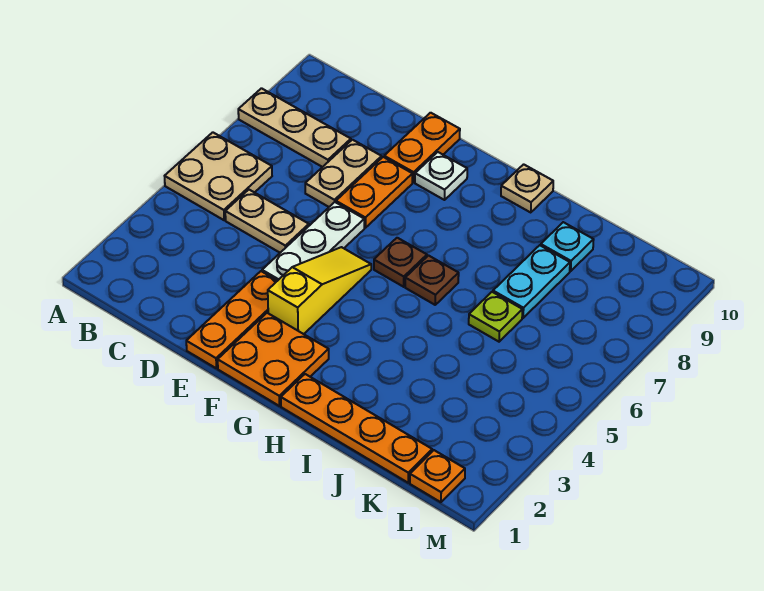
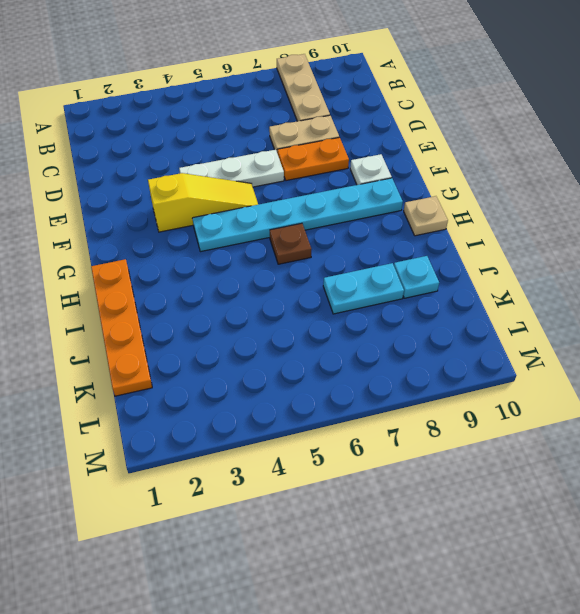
cyan plate G4:G9 level 1 -> brown plate G6 level 1
none -> tan plate A5:B6 level 1
none -> tan plate C5:D5 level 1
none -> orange plate E1:E3 level 1

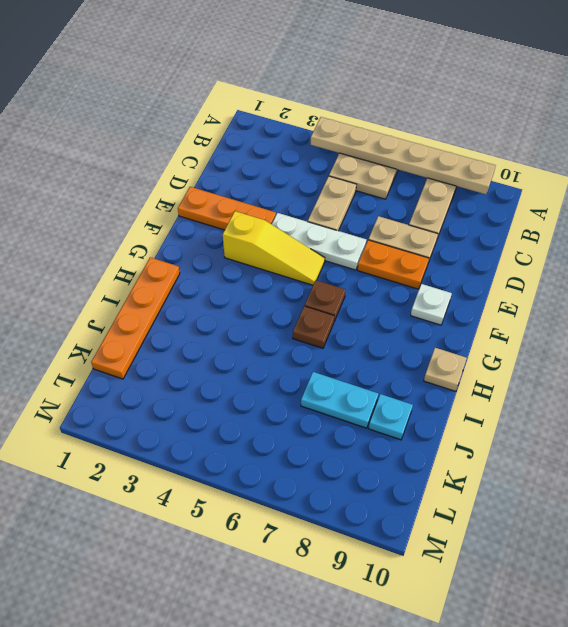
tan plate A4:A9 level 2 -> none
none -> orange plate E9:E10 level 1
none -> orange plate F1:G2 level 1
none -> lime plate J6 level 1

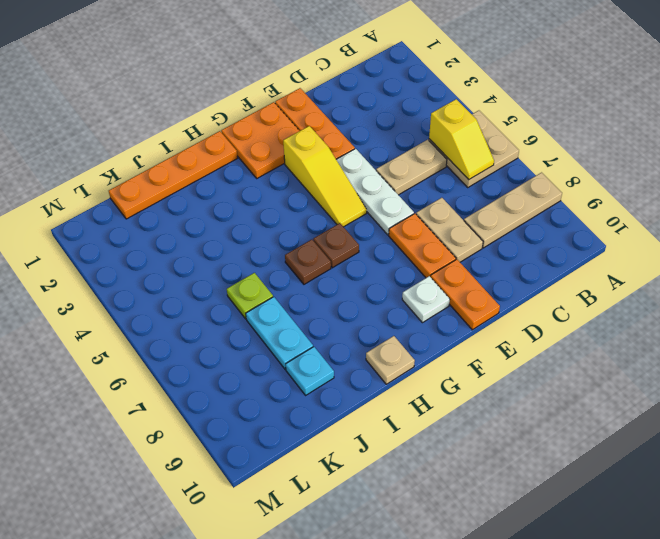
yellow slope B5:B6 level 2 top 5 -> none
none -> orange plate L1 level 1

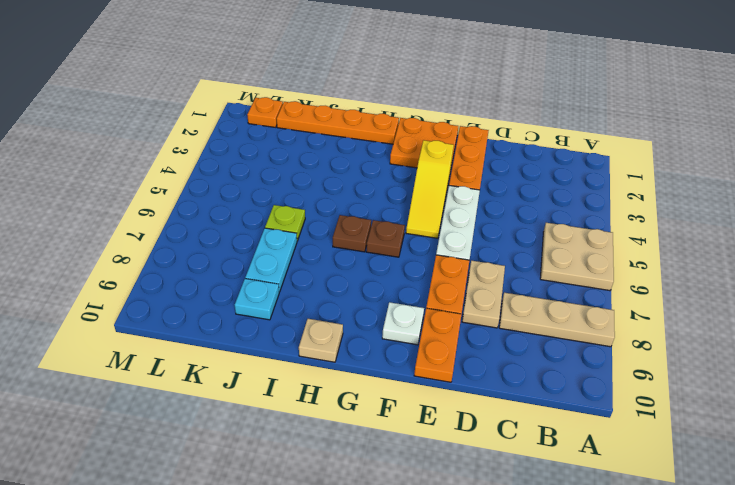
none -> tan plate C5:D5 level 1

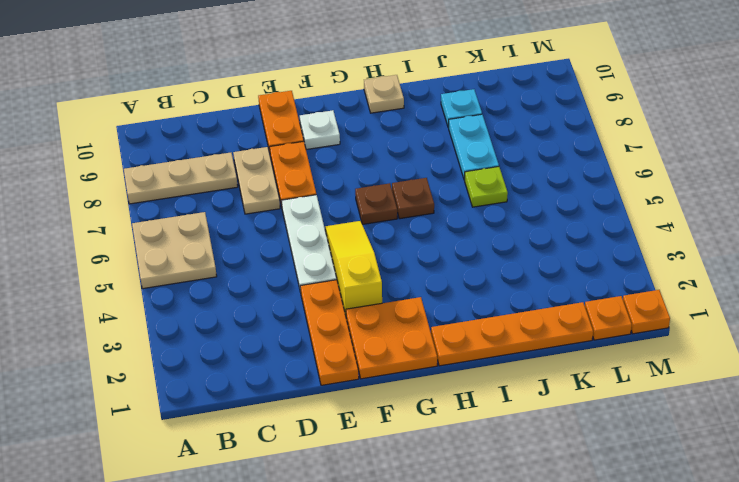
orange plate M1 level 1 -> none
none -> tan plate C5:D5 level 1

